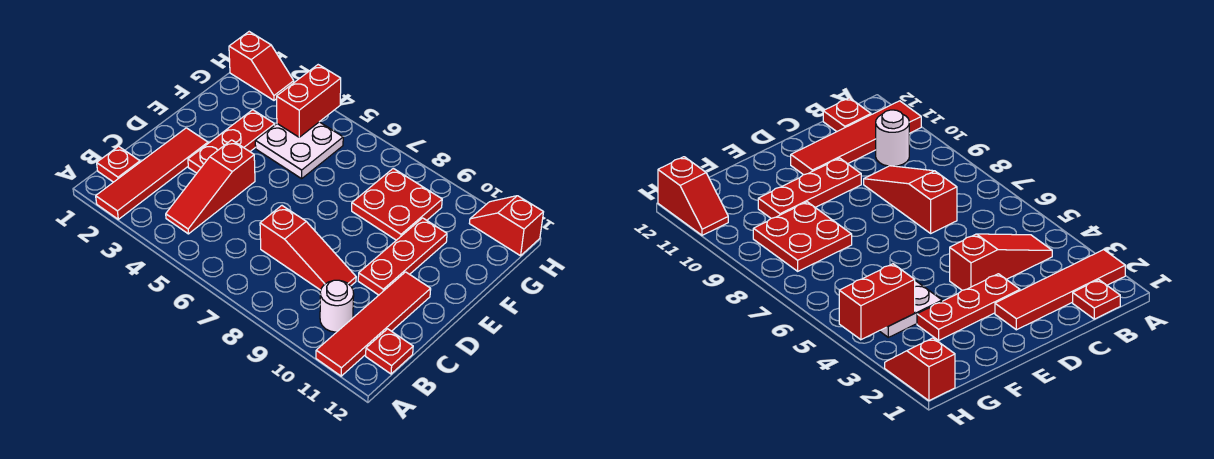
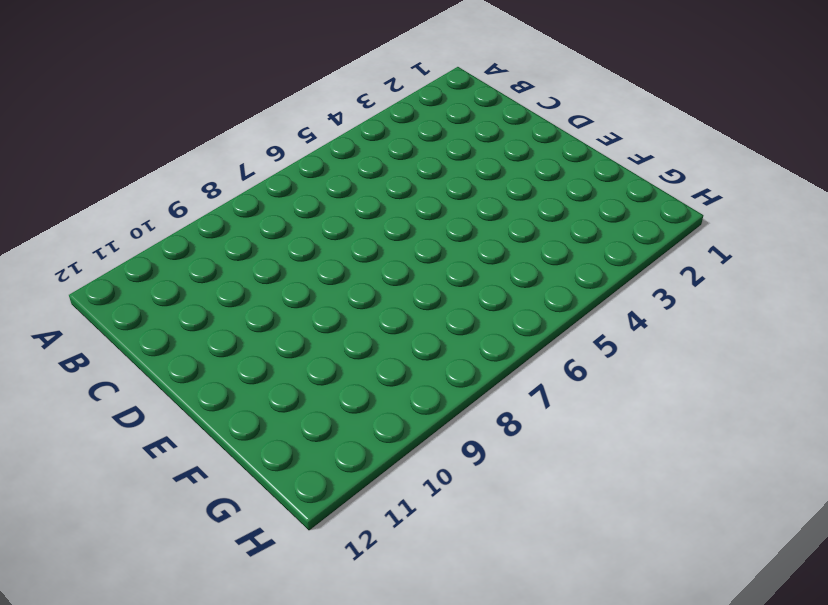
none -> red tile A2:D2 level 1
none -> red tile A11:D11 level 1
none -> red plate B1 level 1

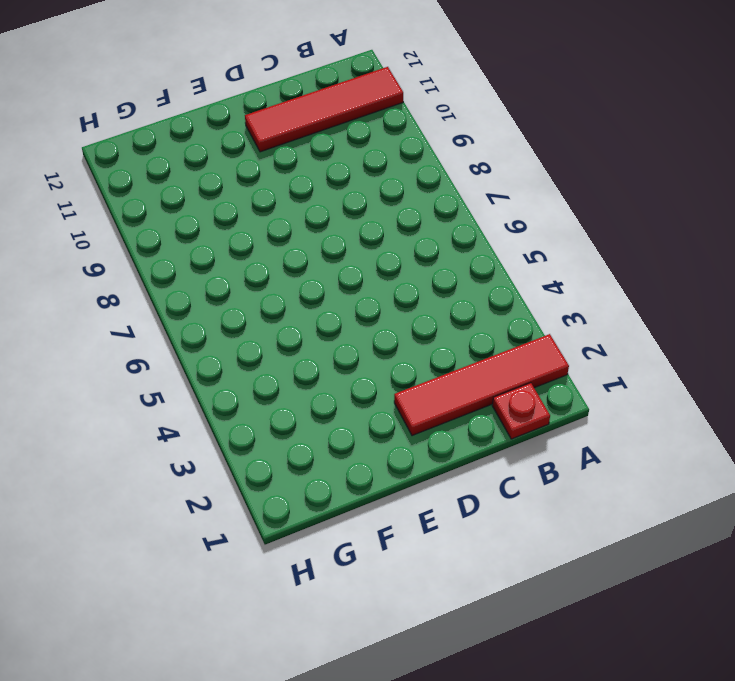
none -> red slope B4:D4 level 1 top D
none -> white round brick B10 level 1
none -> red plate B12 level 1

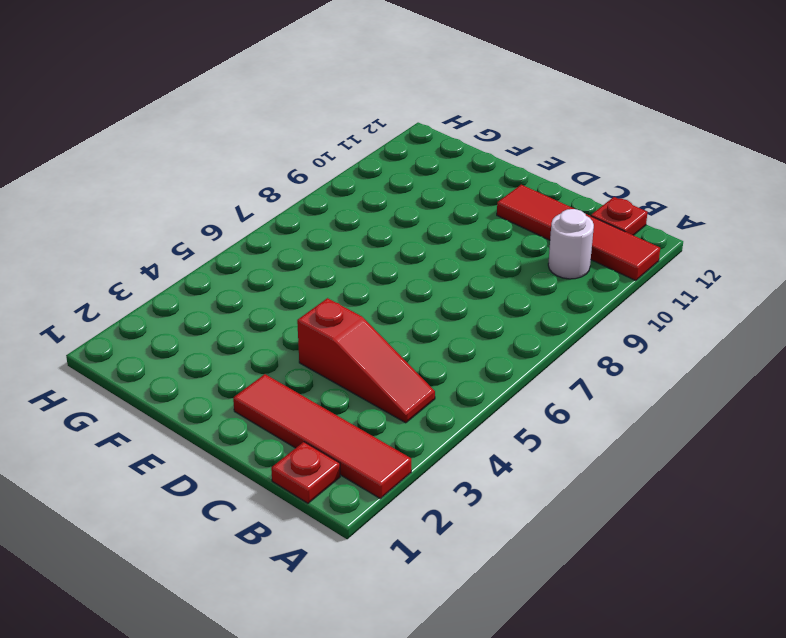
none -> red slope C7:C9 level 1 top 7
none -> red plate D3:F3 level 1
none -> red plate D10:F10 level 1

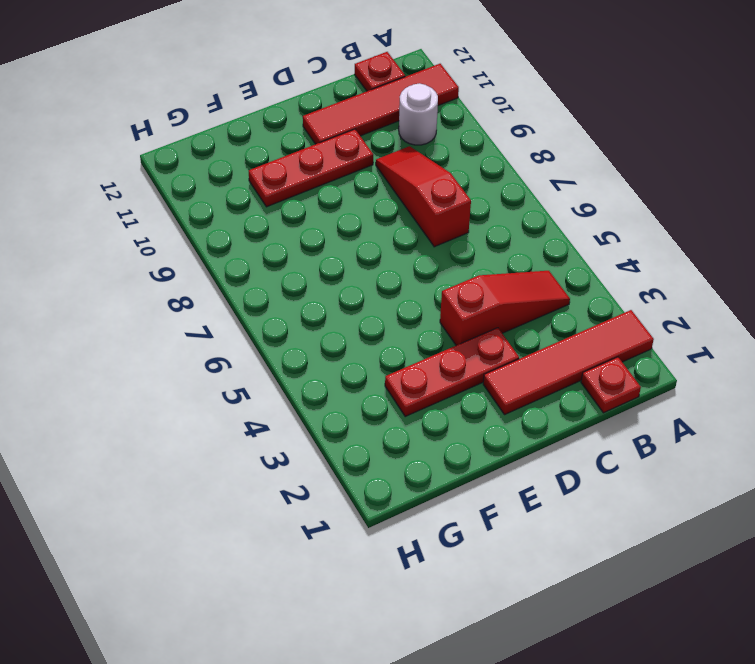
none -> white plate F4:G5 level 1
none -> red plate F8:G9 level 1
none -> red slope H1:H2 level 1 top 1

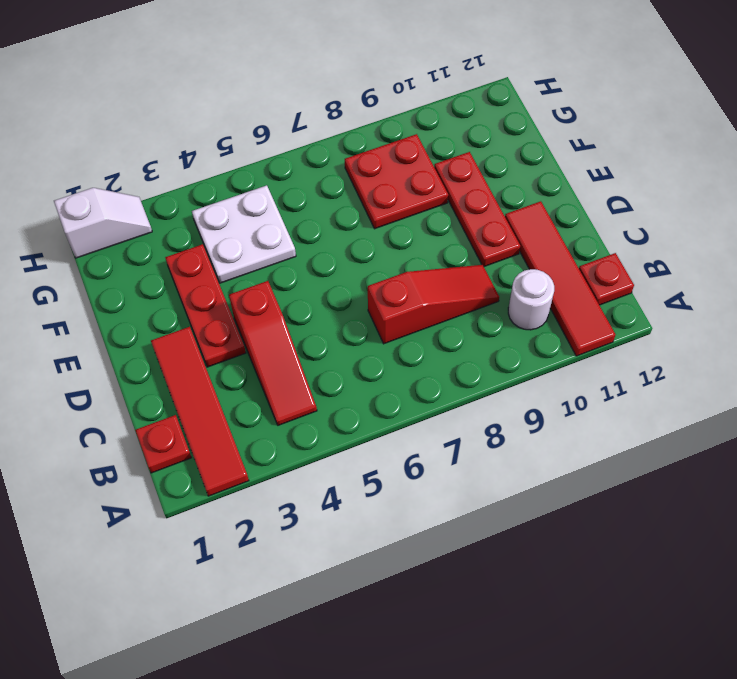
white slope H1:H2 level 1 top 1 -> red slope H1:H2 level 1 top 1
none -> red slope H11:H12 level 1 top 12
none -> red brick G4:H4 level 2

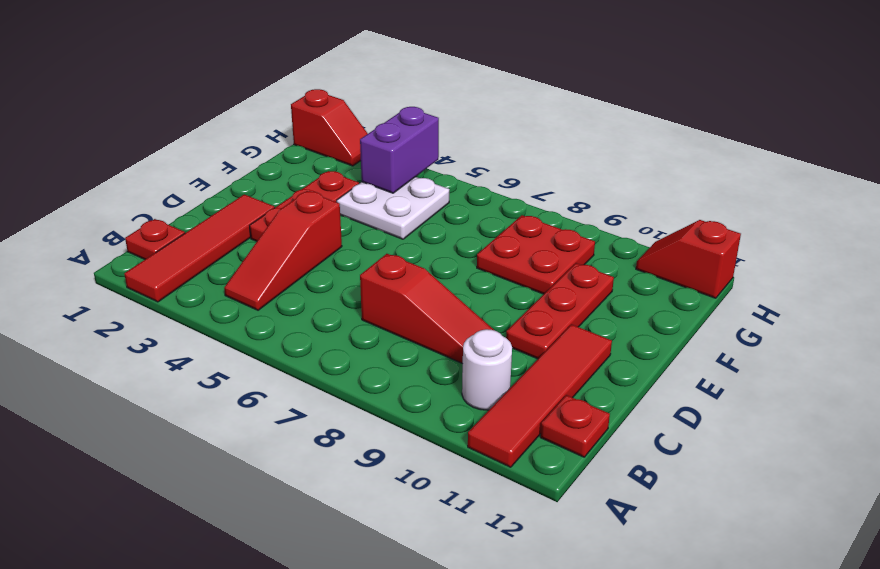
purple brick G4:H4 level 2 -> red brick G4:H4 level 2

